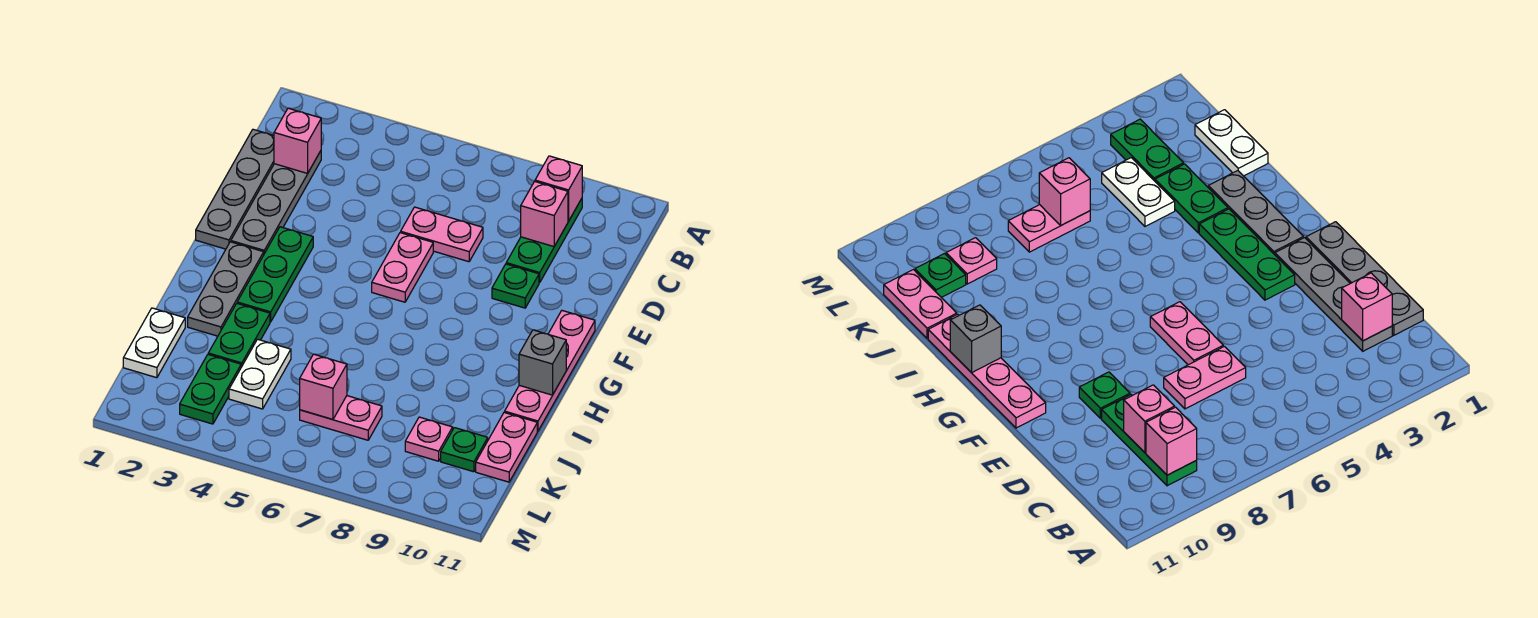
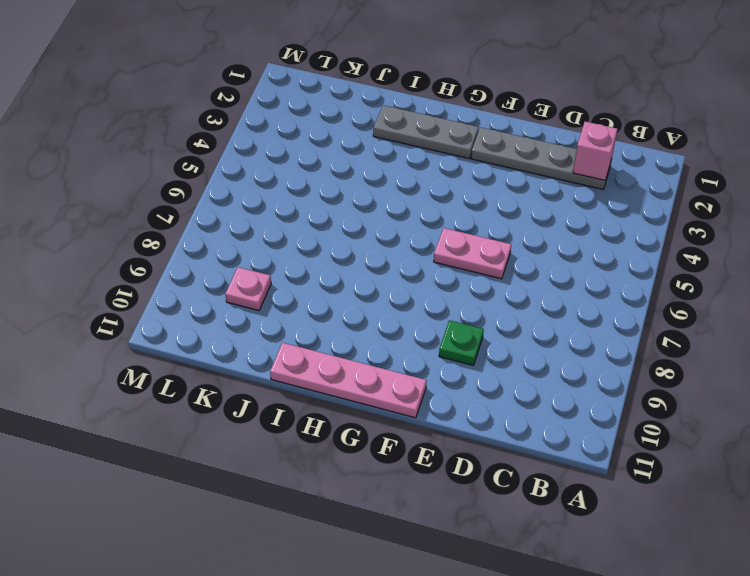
none -> green plate B9:D9 level 1
none -> grey plate C1:F1 level 1
none -> pink plate D6:D7 level 1

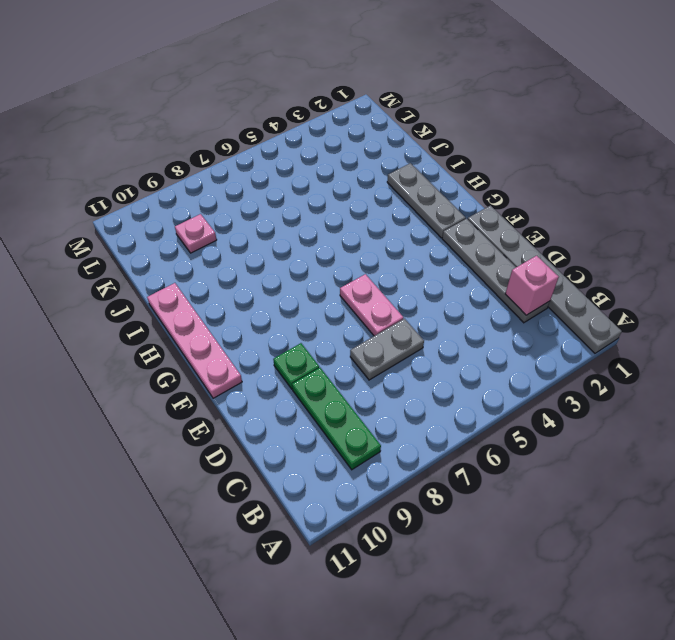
grey plate A1:F1 level 1 -> grey plate C1:F1 level 1
grey plate D6:D7 level 1 -> pink plate D6:D7 level 1
none -> green plate F3:H3 level 1
none -> green plate I3:J3 level 1
none -> white plate J1:K1 level 1

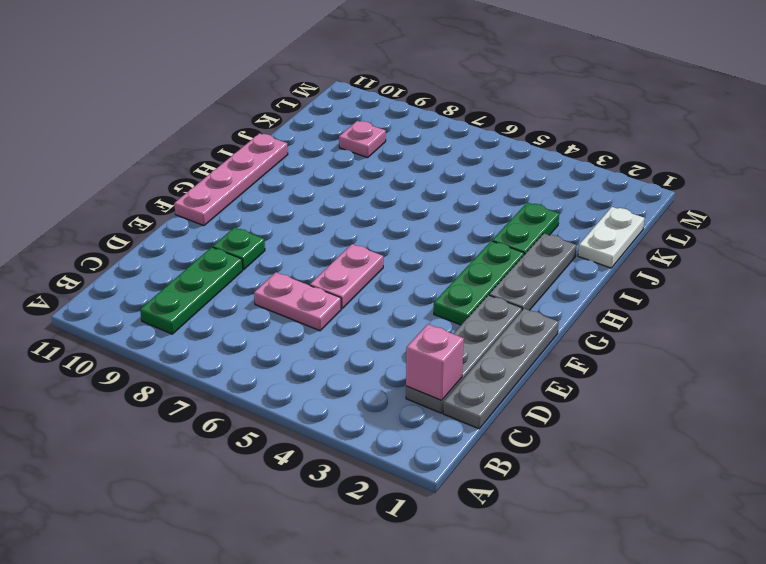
none -> white plate J4:K4 level 1
none -> pink plate J11:K11 level 1
none -> green plate K3:L3 level 1

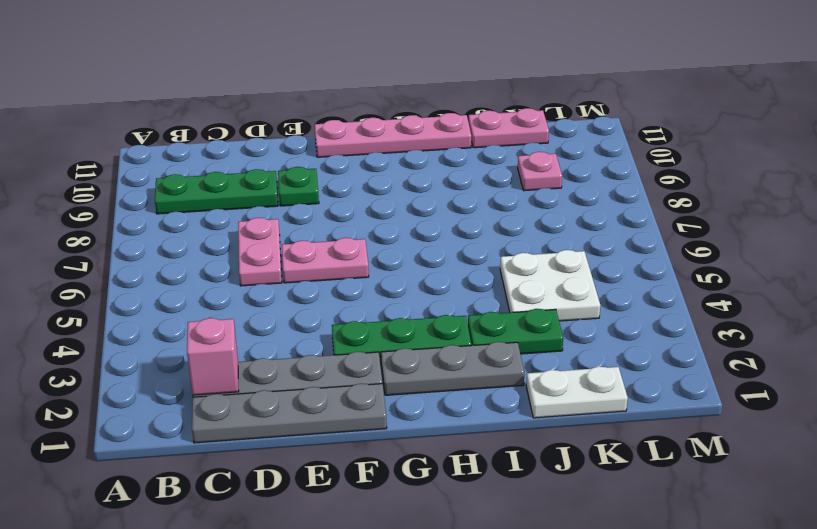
white plate J4:K5 level 1 -> white plate J4:K4 level 1
none -> green plate K3:L3 level 1
none -> pink plate K6:K7 level 1
none -> green plate K10 level 1

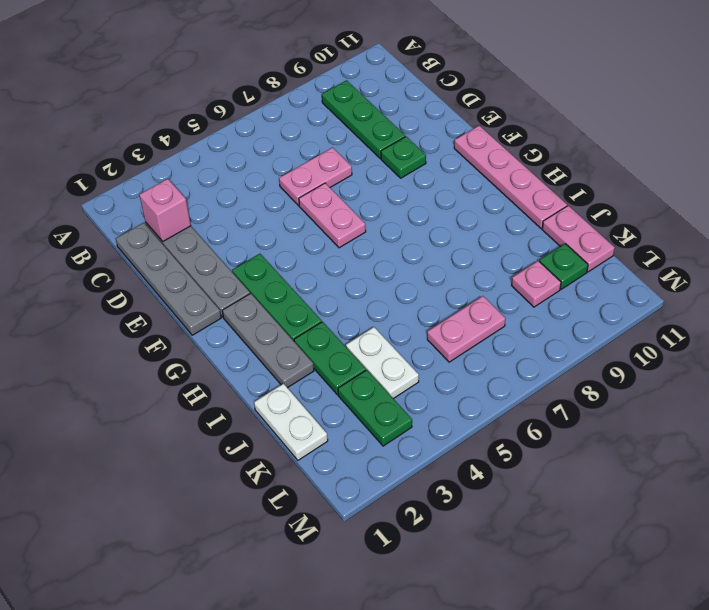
none -> pink brick B9 level 2
none -> pink brick C9 level 2
none -> grey brick H11 level 2

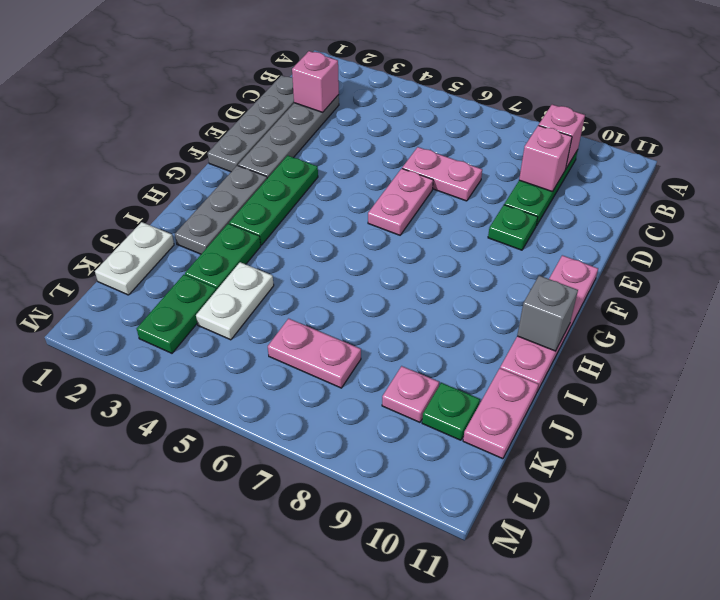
none -> pink brick K6 level 2

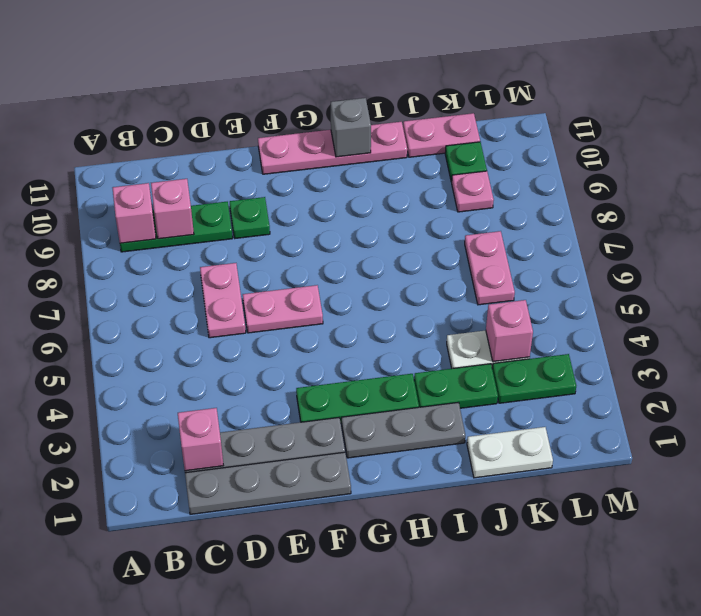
pink brick K4 level 2 -> pink brick K6 level 2

